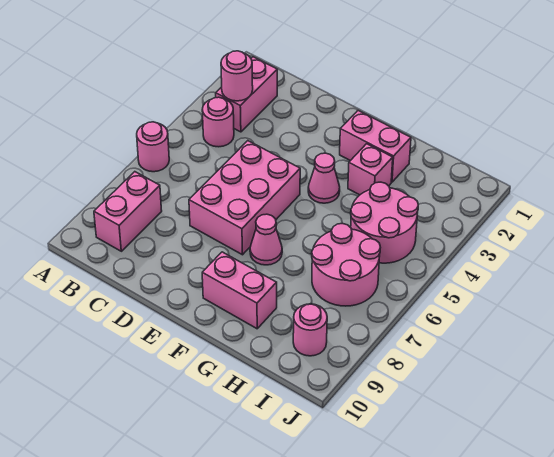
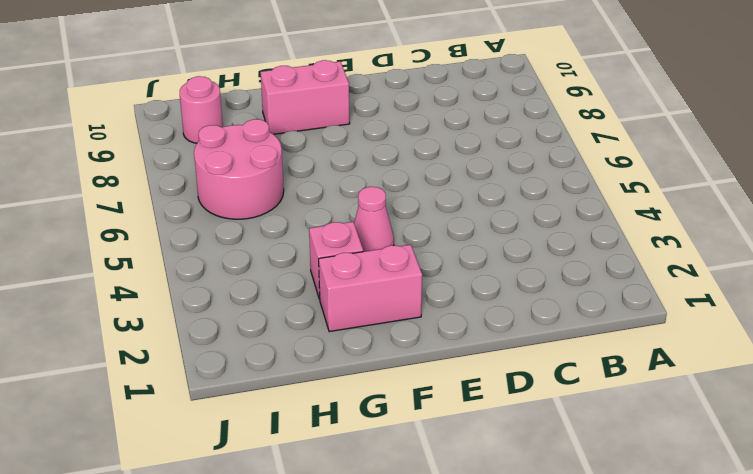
none -> pink round brick A6 level 1
none -> pink brick B2:B3 level 1
none -> pink round brick B4 level 1

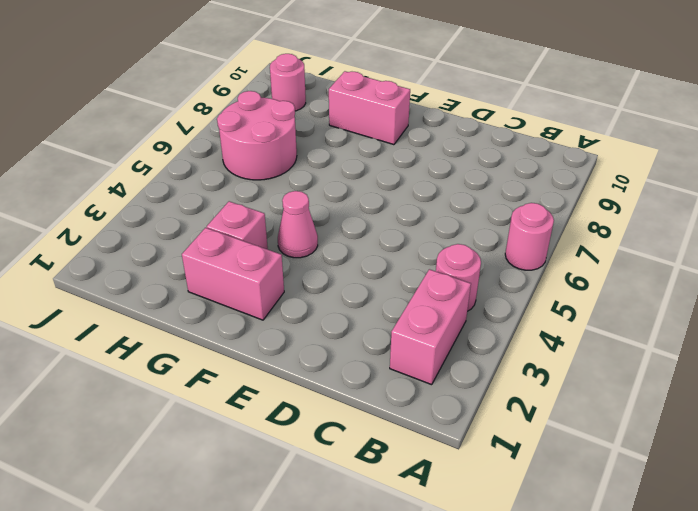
none -> pink brick B8:B9 level 1
none -> pink brick D5:E7 level 1
none -> pink cone F7 level 1

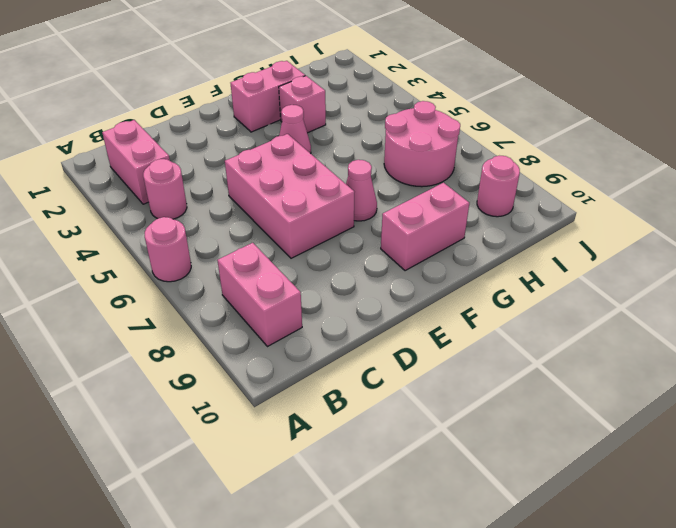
none -> pink round brick H4:I5 level 1
none -> pink round brick B3 level 2

